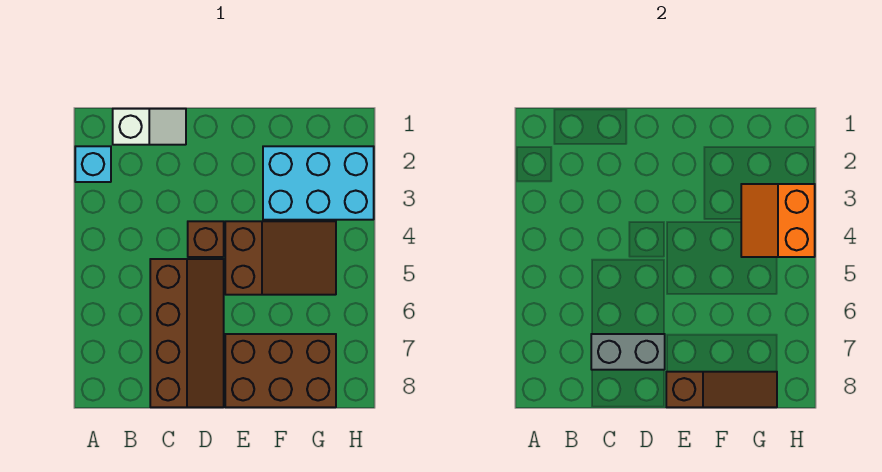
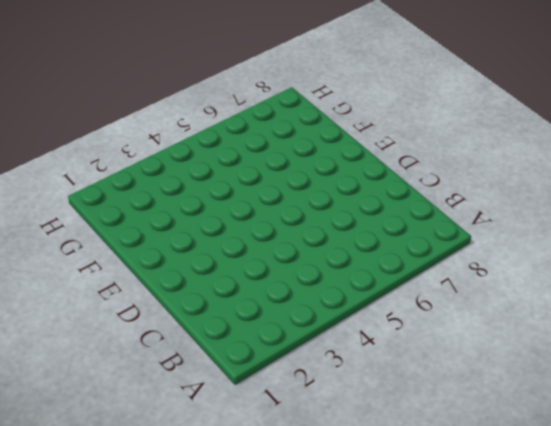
none -> cyan brick A2 level 1
none -> white slope B1:C1 level 1 top B

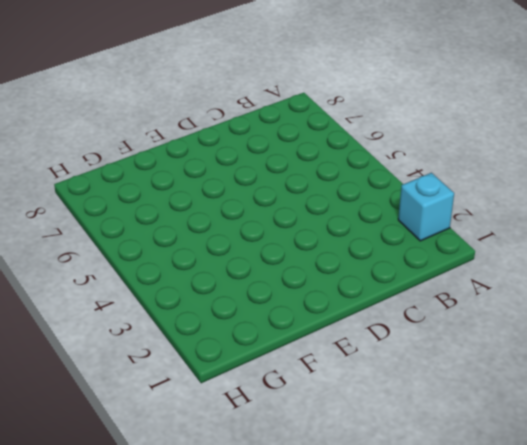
none -> white slope B1:C1 level 1 top B
none -> brown slope C5:D8 level 1 top C

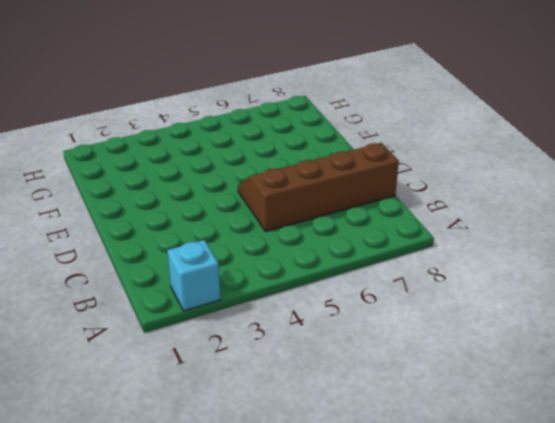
none -> white slope B1:C1 level 1 top B
none -> brown brick D4 level 1

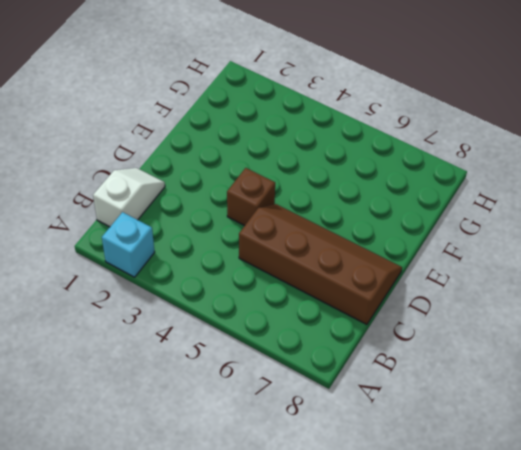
none -> brown slope E4:G5 level 1 top E
none -> brown brick E7:G8 level 1

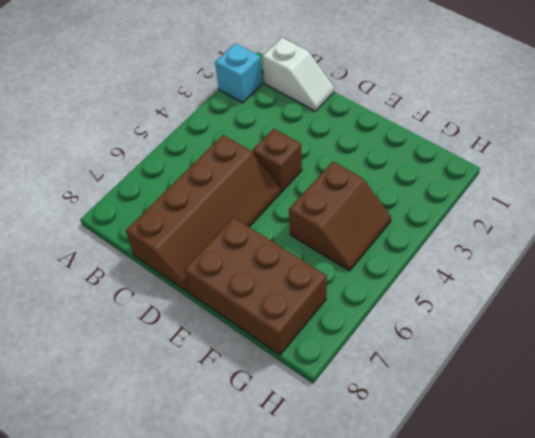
brown slope F4:G5 level 1 top F -> brown slope E4:G5 level 1 top E
none -> cyan brick F2:H3 level 1
none -> grey brick C7:D7 level 2

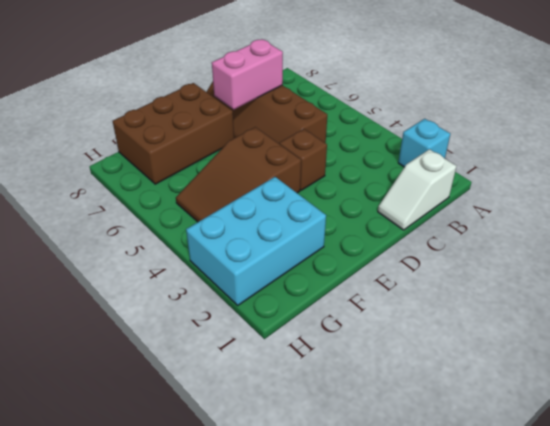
pink brick C7:D7 level 2 -> grey brick C7:D7 level 2
none -> brown slope E8:G8 level 2 top E
none -> orange slope G3:H4 level 2 top H

